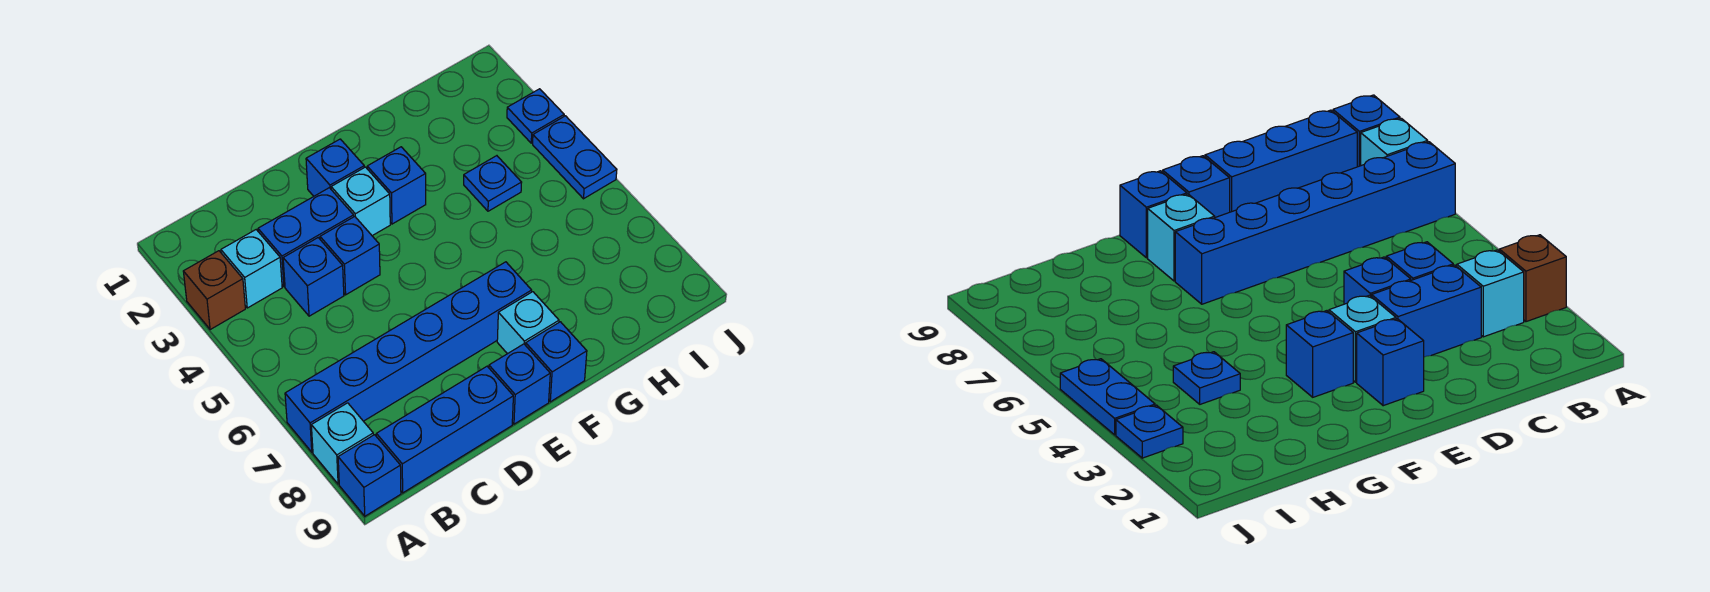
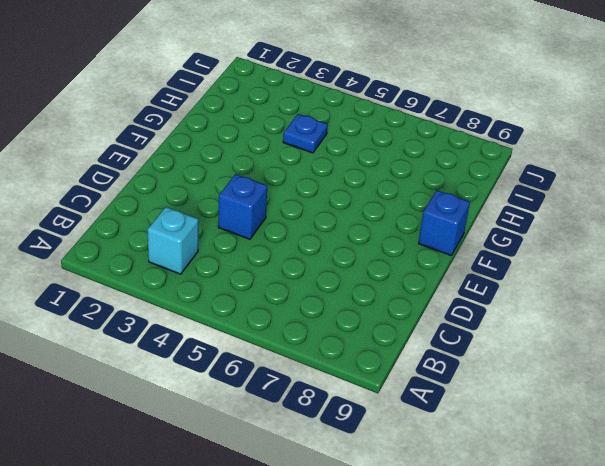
none -> brown brick A3 level 1
none -> blue brick A7:F7 level 1
none -> cyan brick A8 level 1

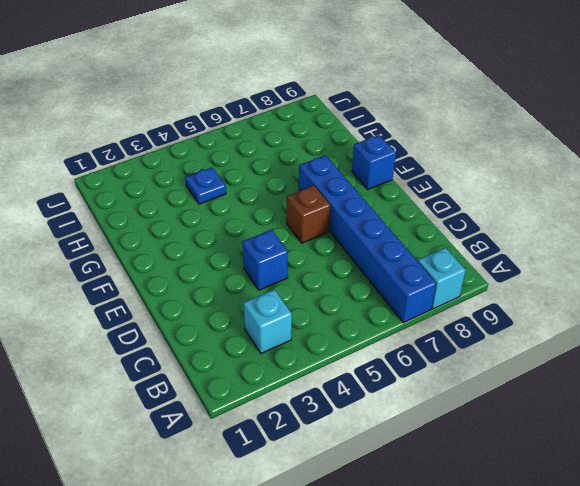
brown brick E6 level 1 -> brown brick A3 level 1
none -> blue brick A9 level 1
none -> blue brick B9:D9 level 1
none -> blue brick C3:D3 level 1

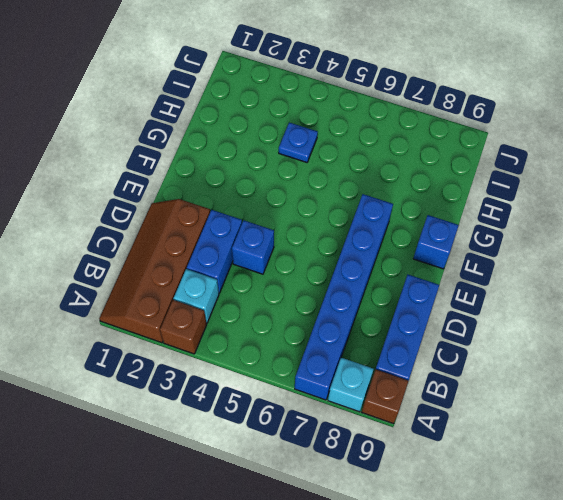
brown slope A1:D2 level 1 top 2 -> none
brown brick A9 level 1 -> blue brick A9 level 1
none -> blue brick C4 level 1
none -> blue brick E2 level 1
none -> cyan brick E3 level 1

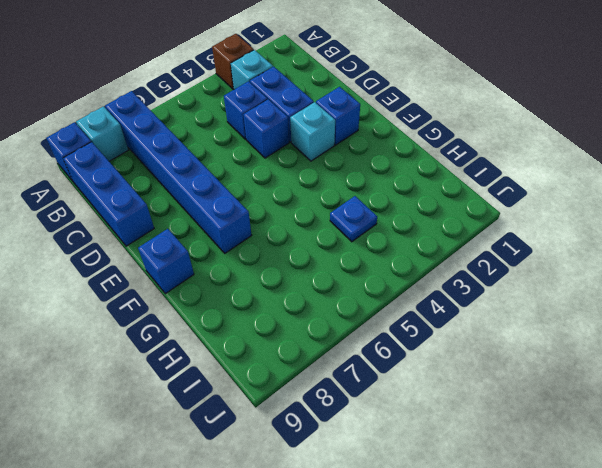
none -> blue brick E9 level 1
none -> blue brick F3 level 1
none -> cyan brick F8 level 1

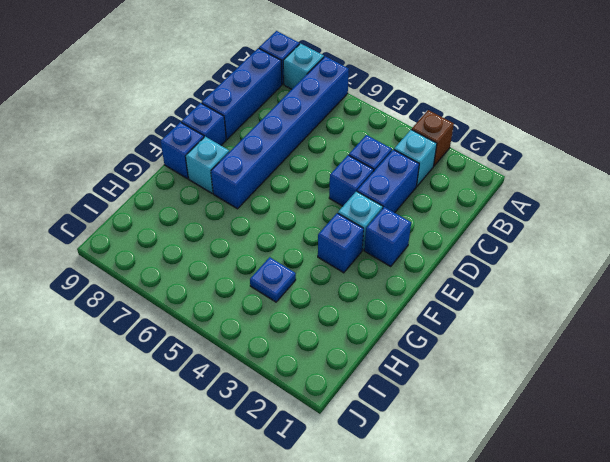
none -> blue plate J3 level 1
none -> blue plate J4:J5 level 1

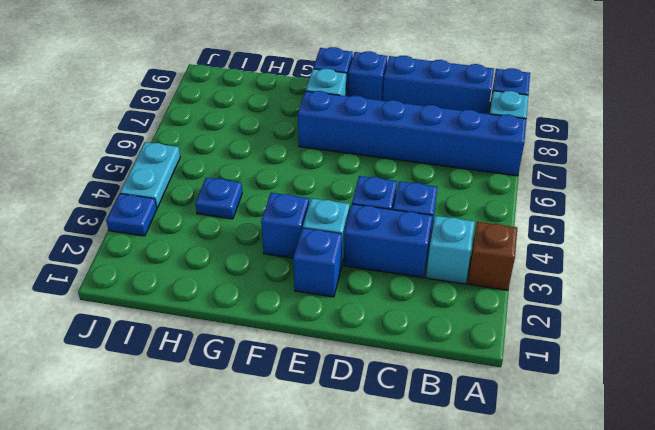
cyan plate J4:J5 level 1 -> blue plate J4:J5 level 1

